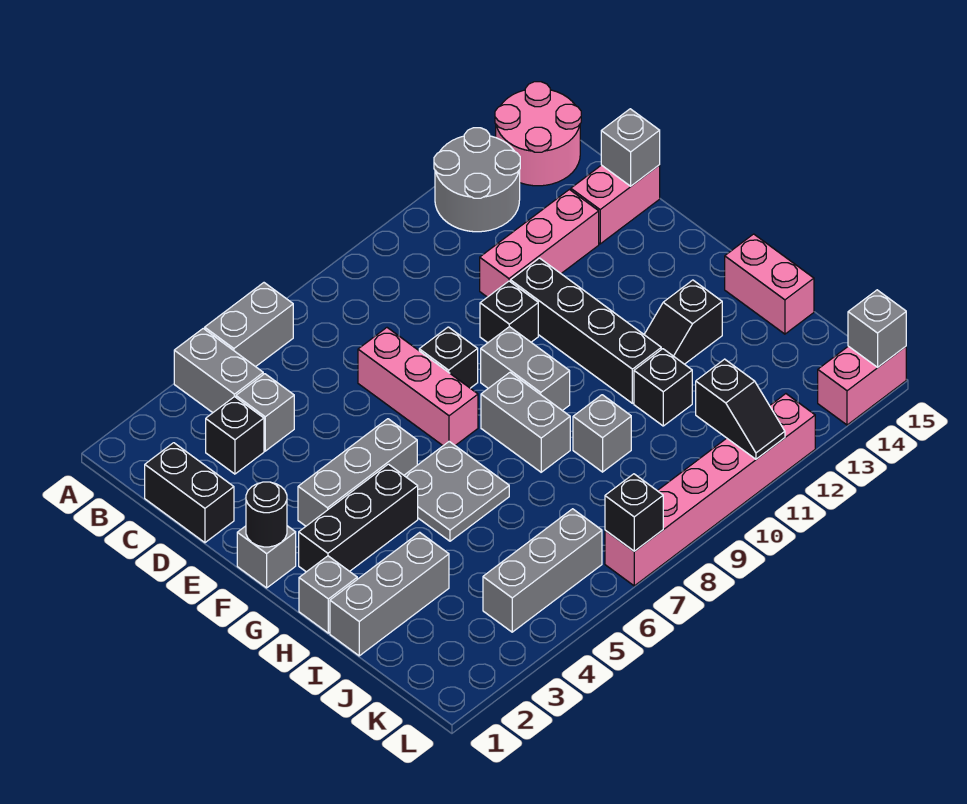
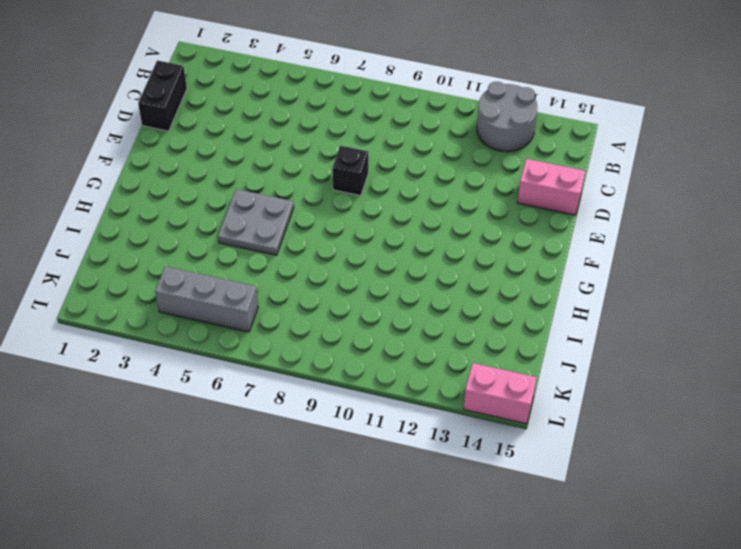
none -> grey brick A4:B4 level 1
none -> grey brick A5:A6 level 1
none -> pink round brick A14:B15 level 1
none -> black brick C3 level 1

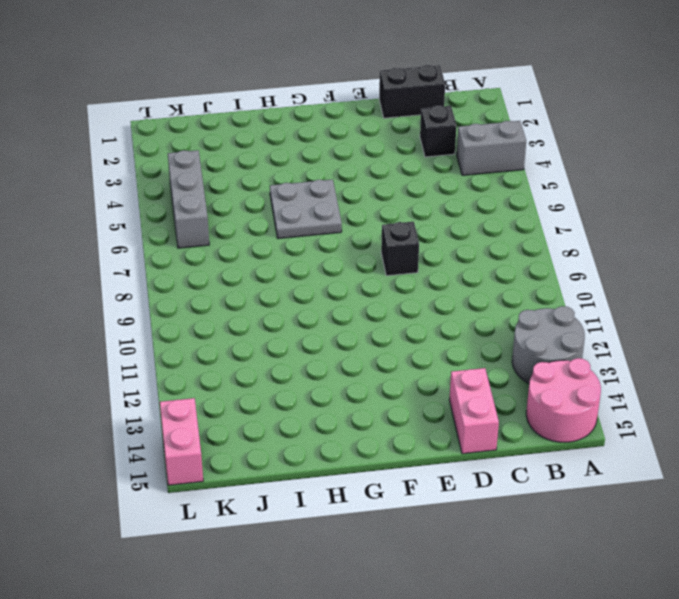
none -> grey brick A5:A6 level 1
none -> grey brick C4 level 1
none -> pink brick D7:F7 level 1
none -> pink brick D11:D13 level 1

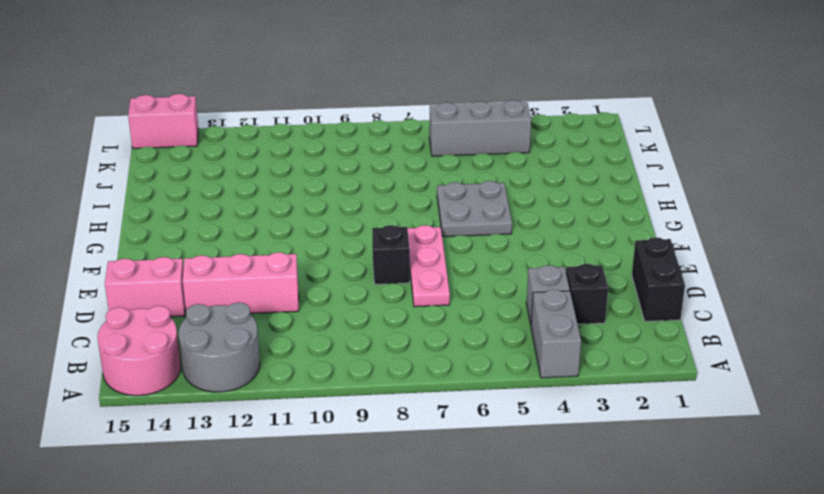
pink plate D7:F7 level 1 -> pink brick D7:F7 level 1
none -> grey brick A5:A6 level 1
none -> black brick E10 level 1
none -> black brick E11:H11 level 1
none -> grey brick F1 level 1

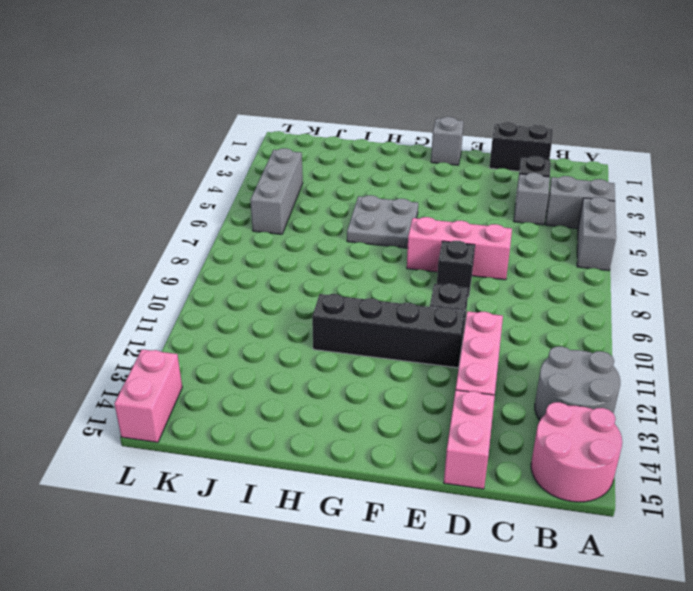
none -> grey brick F3:F5 level 1
none -> grey brick F9:G9 level 1
none -> black brick G2:G4 level 1
none -> grey brick G8:H8 level 1

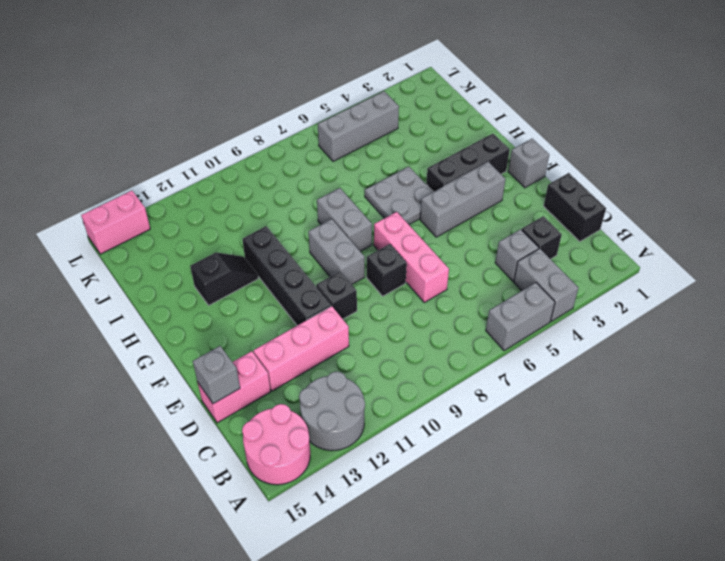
none -> grey brick H1 level 1
none -> pink brick H15:I15 level 1
none -> grey brick I1:I3 level 1
none -> grey brick I9 level 1

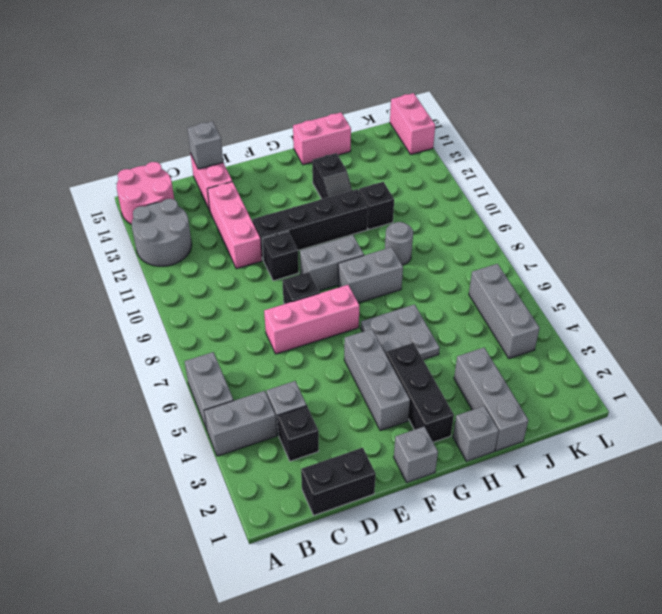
grey round brick I9 level 1 -> grey brick I9 level 1
none -> pink brick L7:L12 level 1
none -> black round brick F1 level 2
none -> black slope K11:L11 level 2 top K
none -> black brick L7 level 2

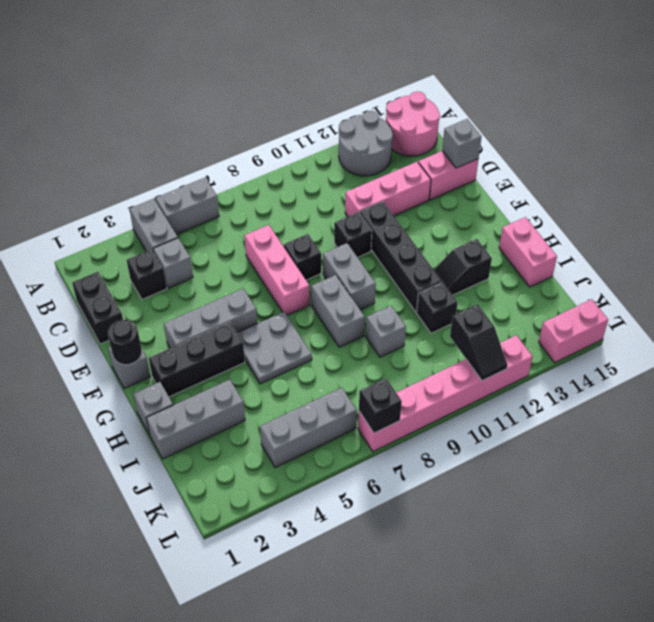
none -> grey brick L15 level 2

